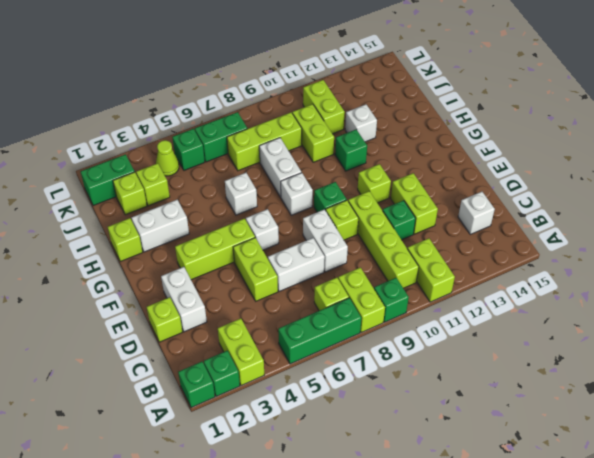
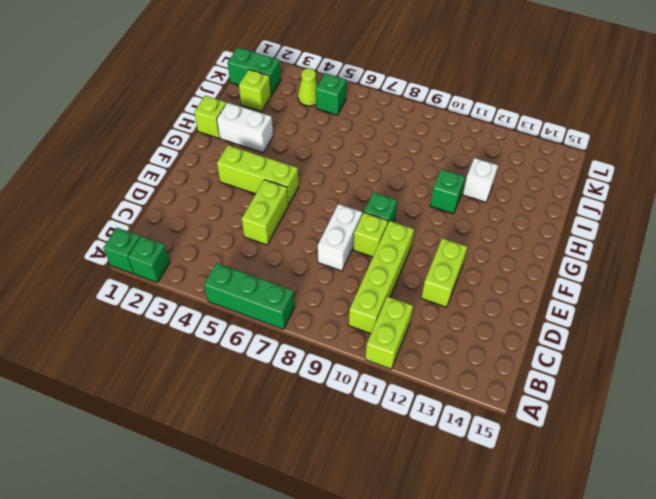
none -> lime brick A3:B3 level 1
none -> lime brick A8:B8 level 1
none -> green brick A9 level 1
none -> lime brick B7 level 1

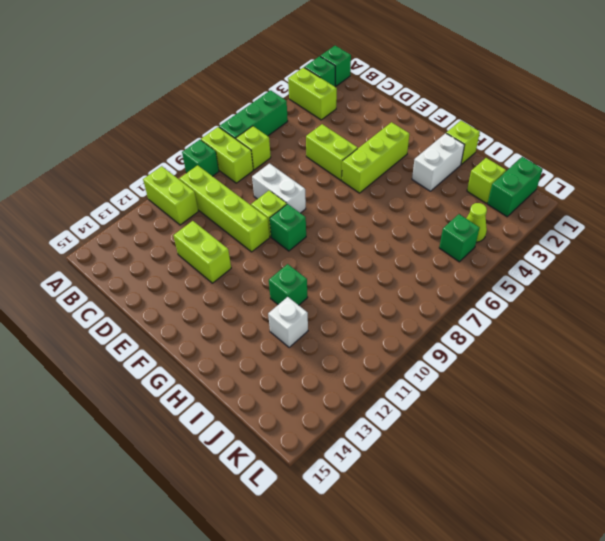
none -> white brick C14 level 1
none -> lime brick D1 level 1
none -> white brick D2:E2 level 1
none -> white brick D6:D7 level 1

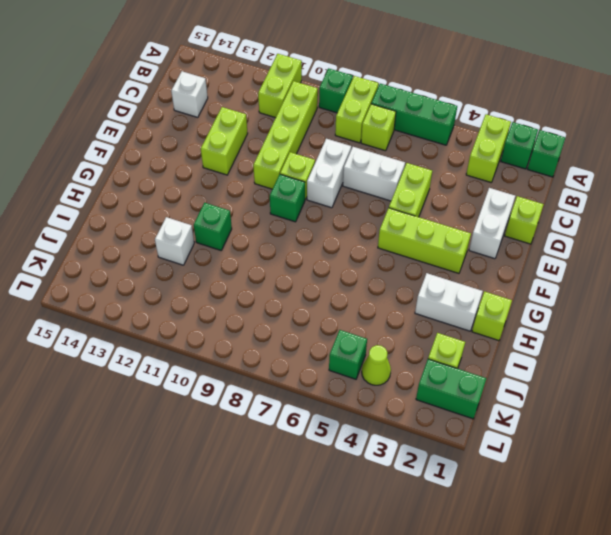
none -> green brick D11 level 1
none -> white brick F6 level 1
none -> lime brick F11 level 1
none -> white brick G8 level 1

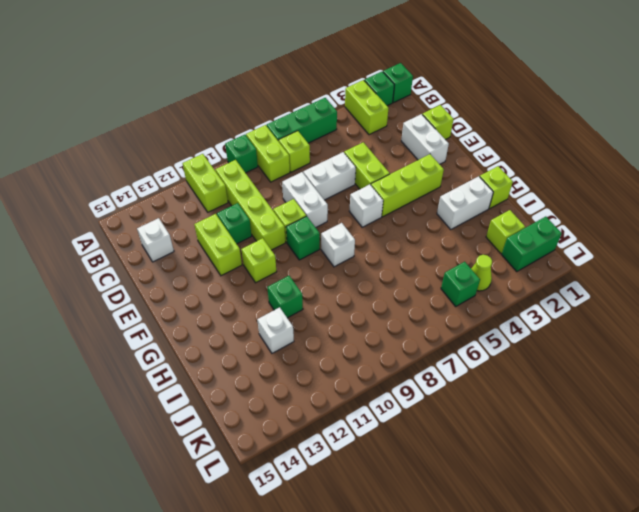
none -> white brick H6 level 1
none -> white brick H8:I8 level 1
none -> lime brick I10:J10 level 1
none -> lime brick J3 level 1

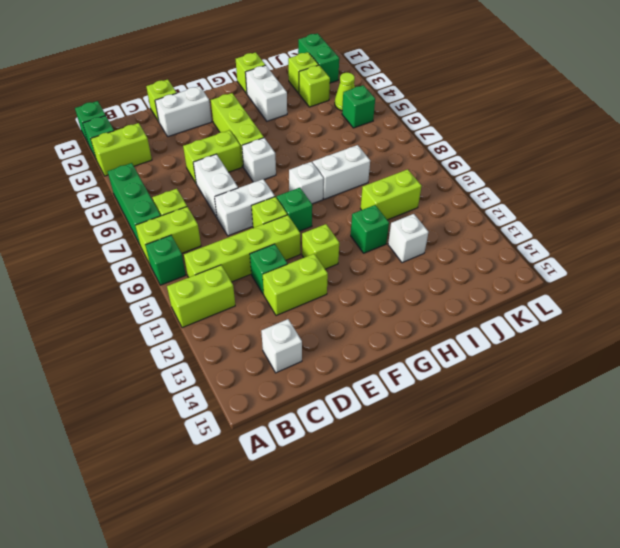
none -> white brick H6 level 1
none -> lime brick J7:J9 level 1
none -> lime brick J11:K11 level 1
none -> green brick K6:K7 level 1

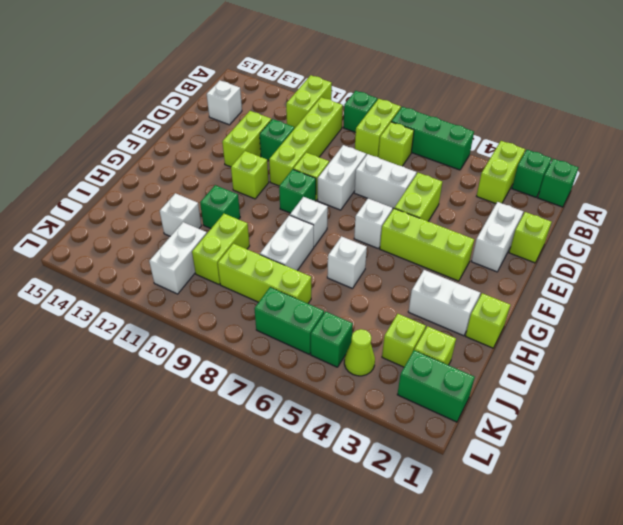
white brick J11:K11 level 1 -> lime brick J11:K11 level 1

